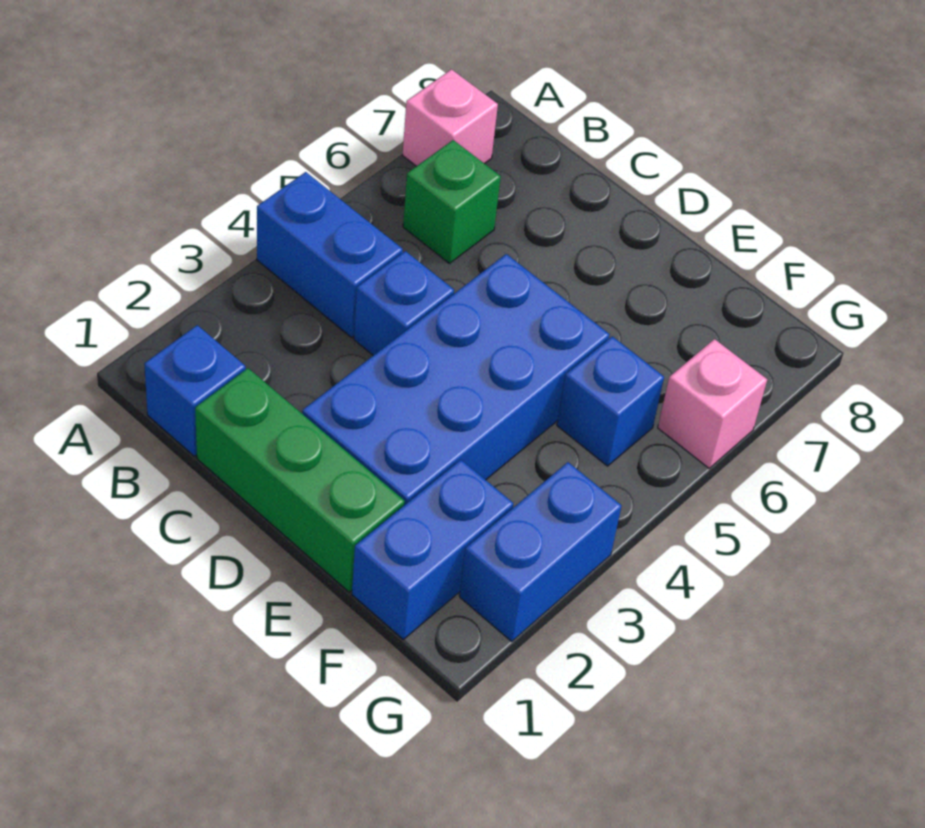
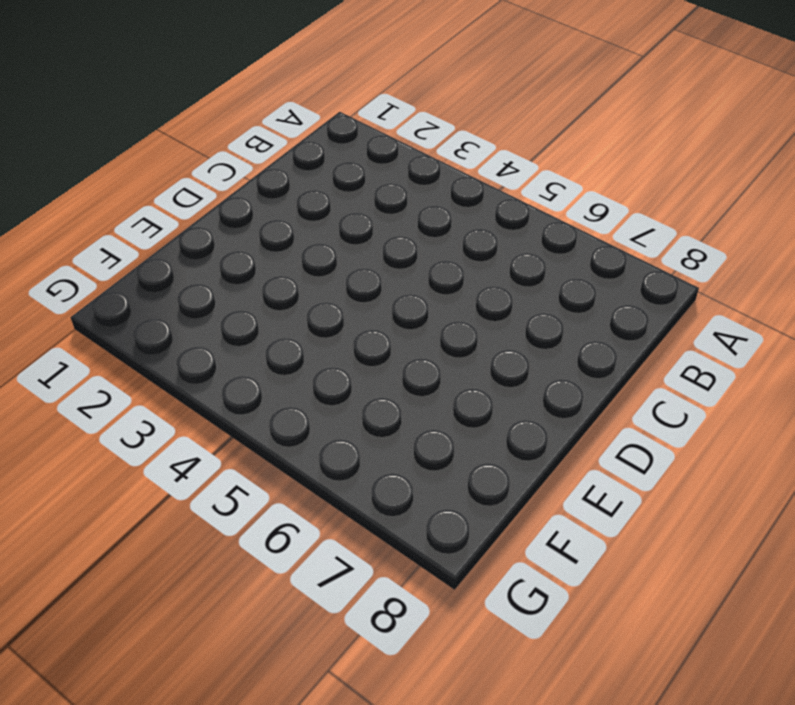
none -> blue brick A4:B4 level 1
none -> pink brick A7 level 1

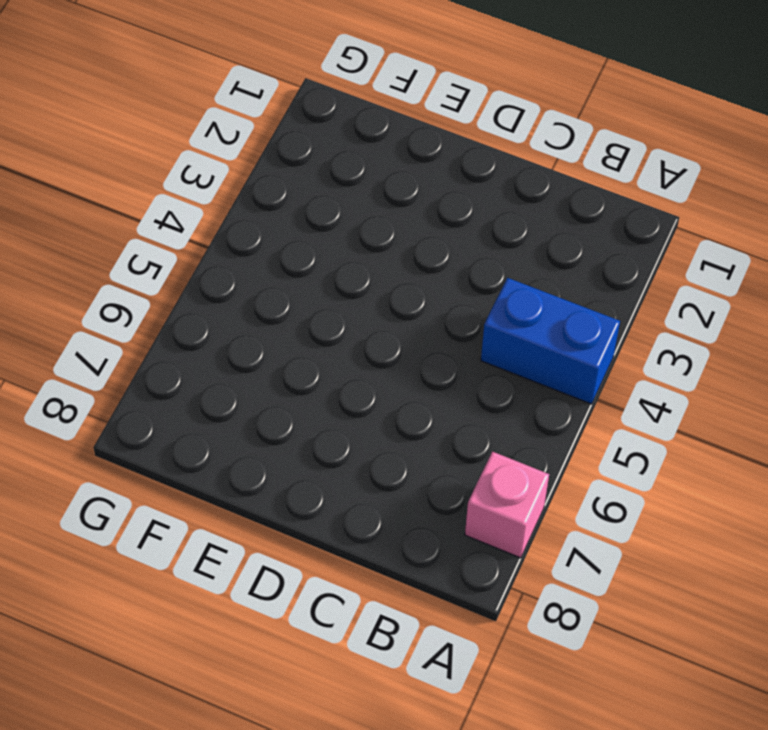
none -> blue brick B1 level 1
none -> green brick B6 level 1

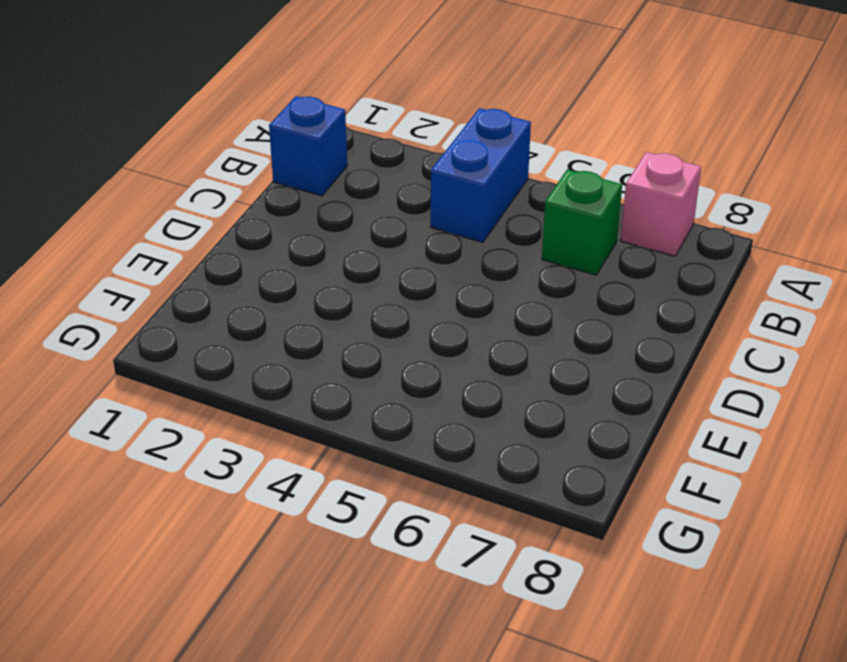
none -> green brick C1:E1 level 1
none -> blue brick C4 level 1

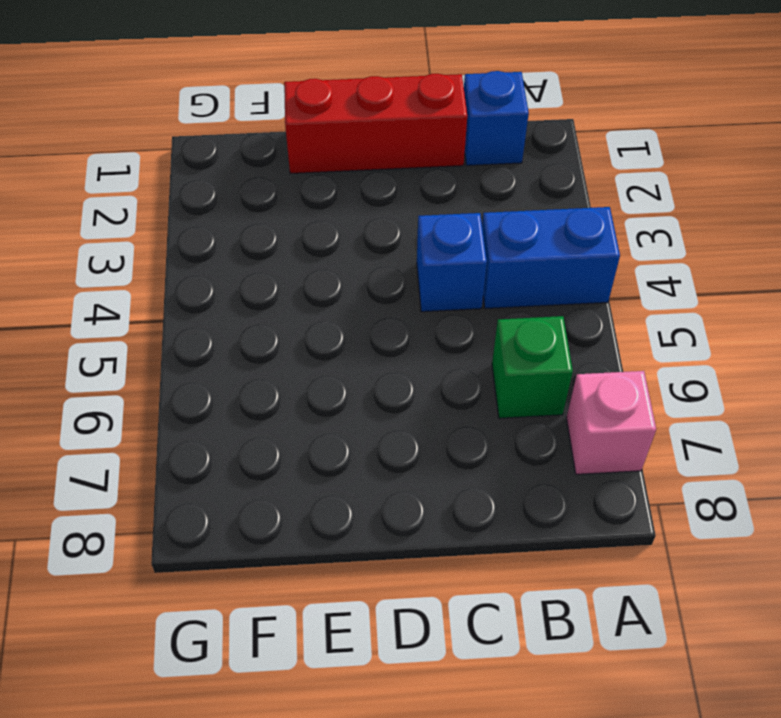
red brick C1:E1 level 1 -> green brick C1:E1 level 1
none -> blue brick D2:E5 level 1
none -> blue brick F1:F2 level 1

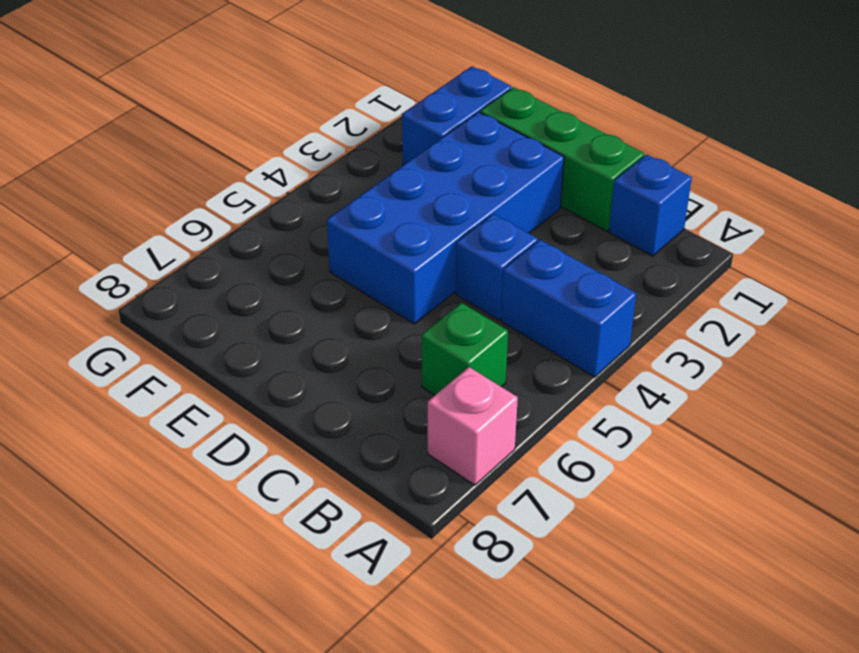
none -> blue brick F5 level 1
none -> blue brick G2:G3 level 1

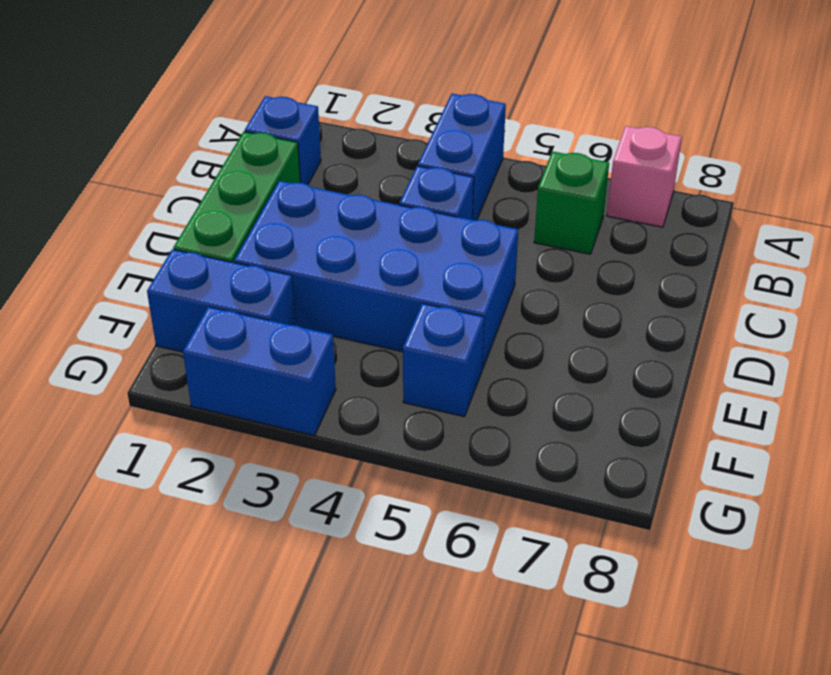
none -> pink brick G6 level 1

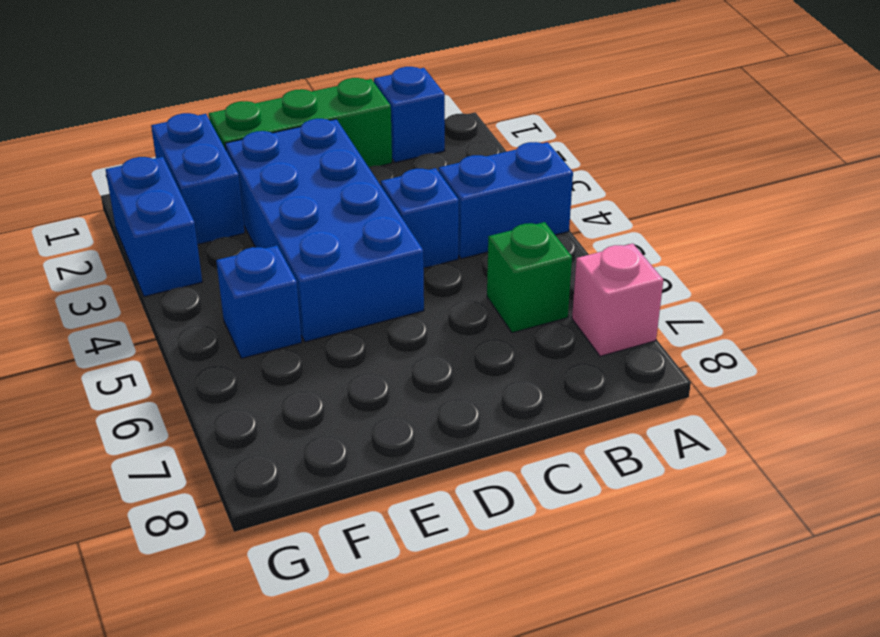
none -> pink brick G6 level 1

